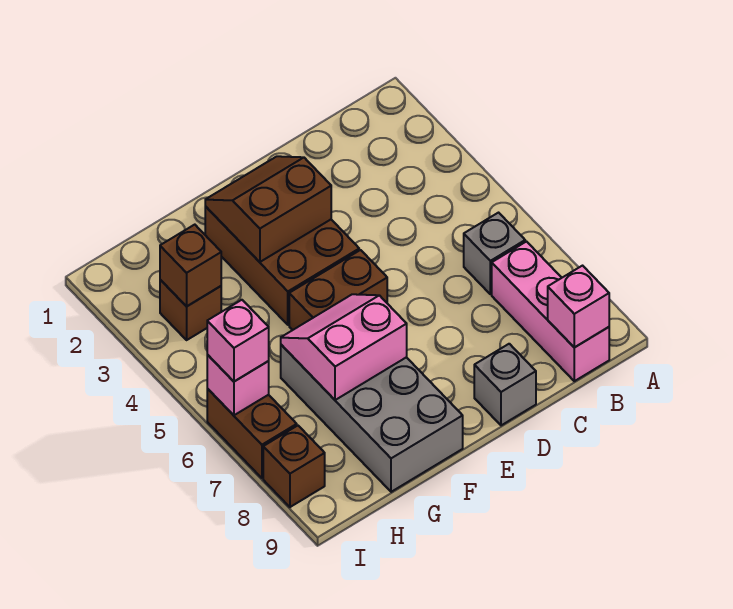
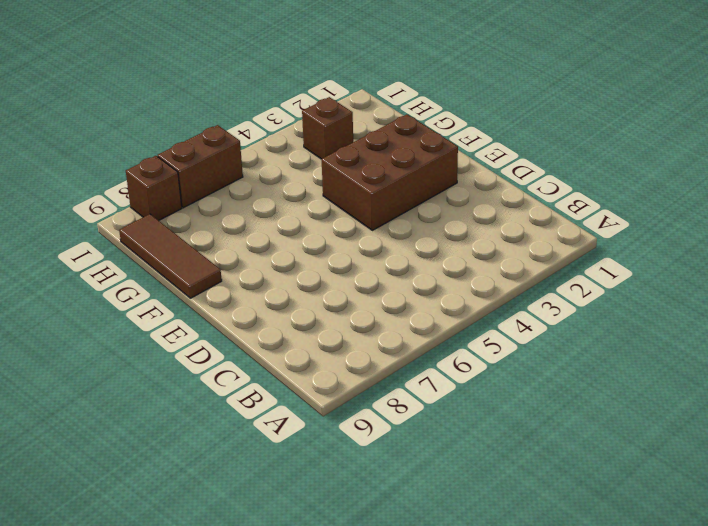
brown tile F9:H9 level 1 -> grey brick F6:G9 level 1
none -> grey brick B6 level 1
none -> pink brick B7:B9 level 1
none -> grey brick D9 level 1

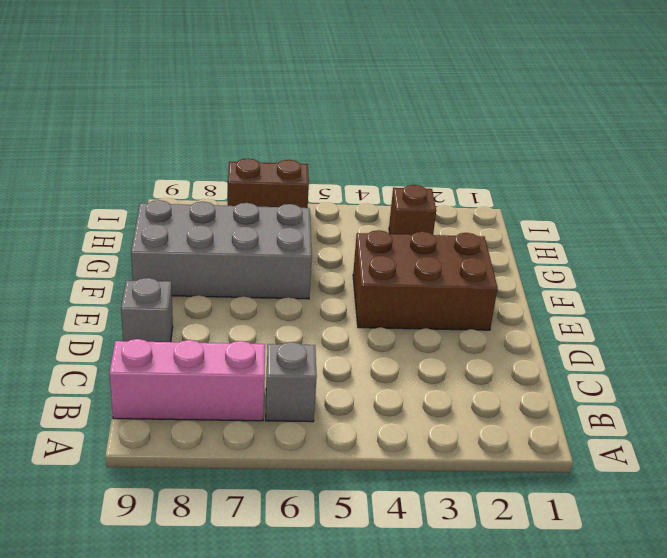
none -> brown brick E5:F5 level 1
none -> brown brick I8 level 1
none -> pink brick B9 level 2

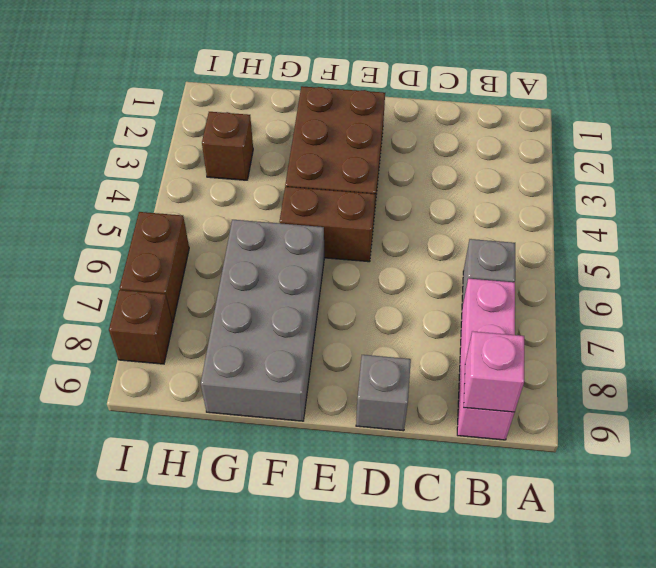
none -> brown slope E2:F3 level 2 top 3
none -> pink slope F6:G7 level 2 top 7
none -> brown brick H3 level 2

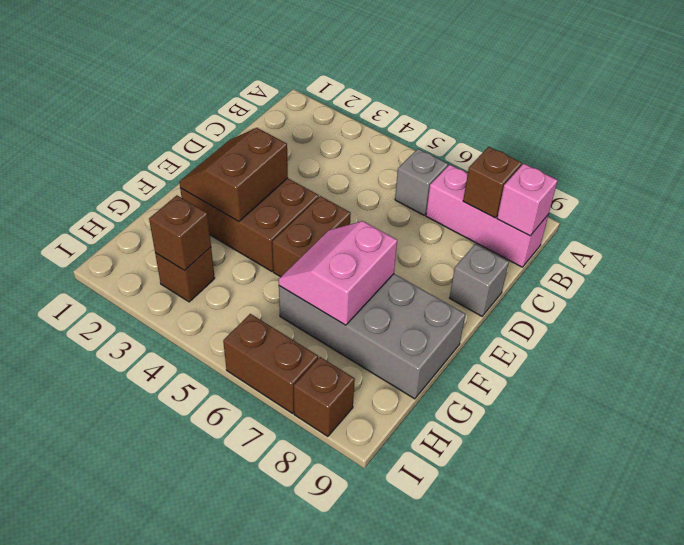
brown brick B8 level 2 -> none
none -> pink brick I6 level 2
none -> pink brick I6 level 3

